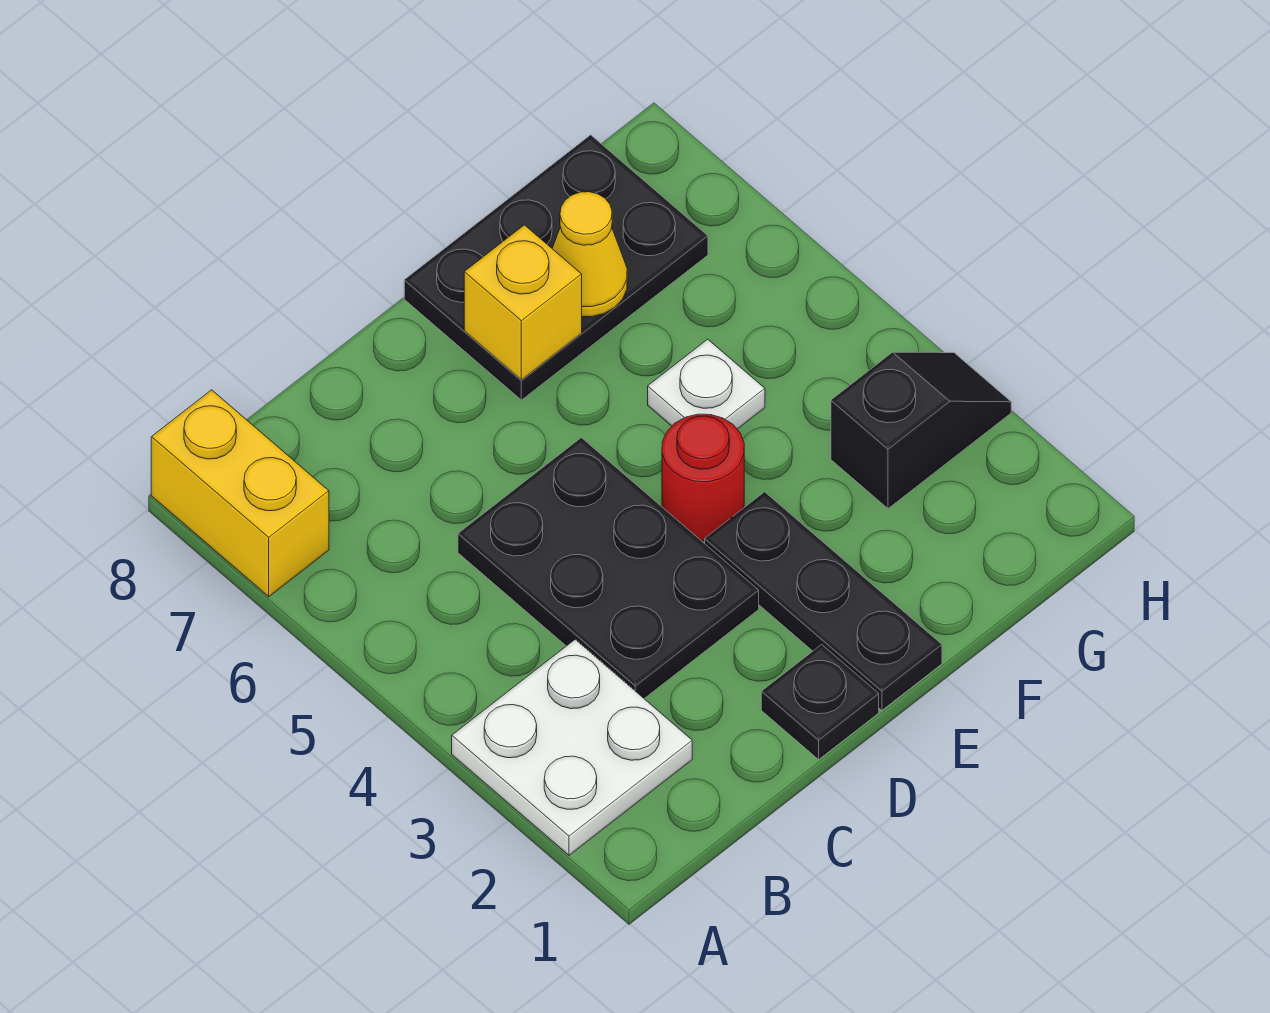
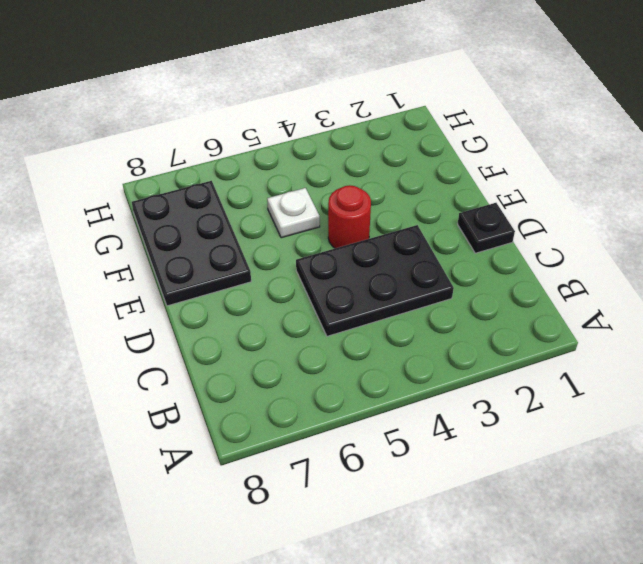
none -> white plate A2:B3 level 1
none -> yellow brick A7:A8 level 1

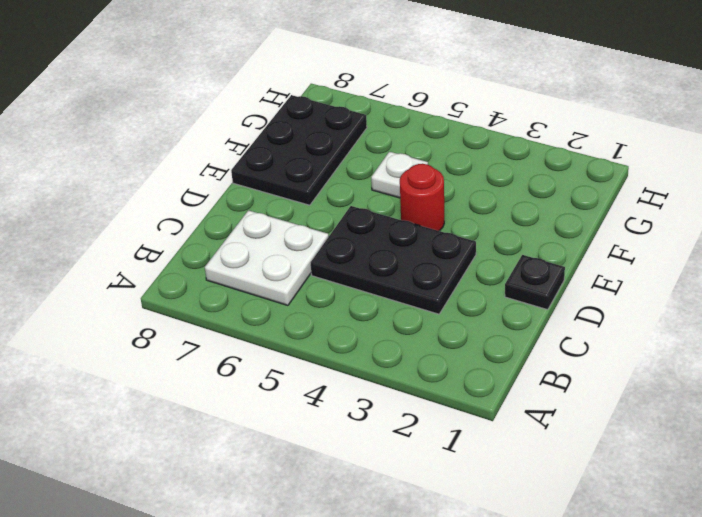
white plate B6:C7 level 1 -> white plate A2:B3 level 1
none -> yellow brick A7:A8 level 1
none -> black plate E1:E3 level 1

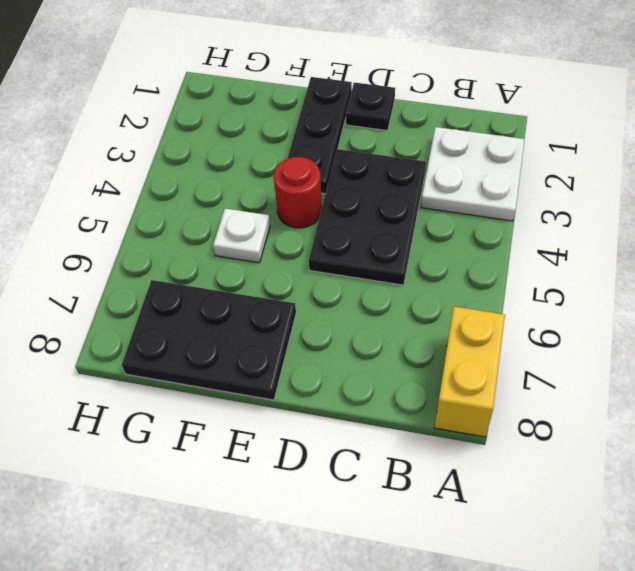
none -> black slope G3:H3 level 1 top G
none -> yellow brick E7 level 2

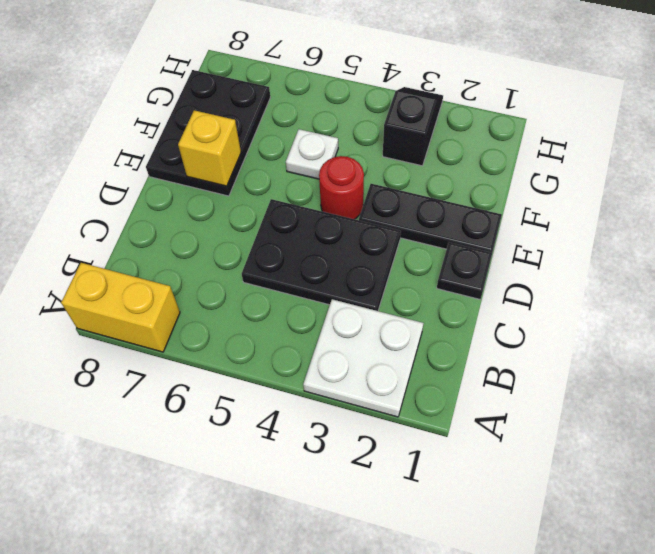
none -> yellow cone F7 level 2

